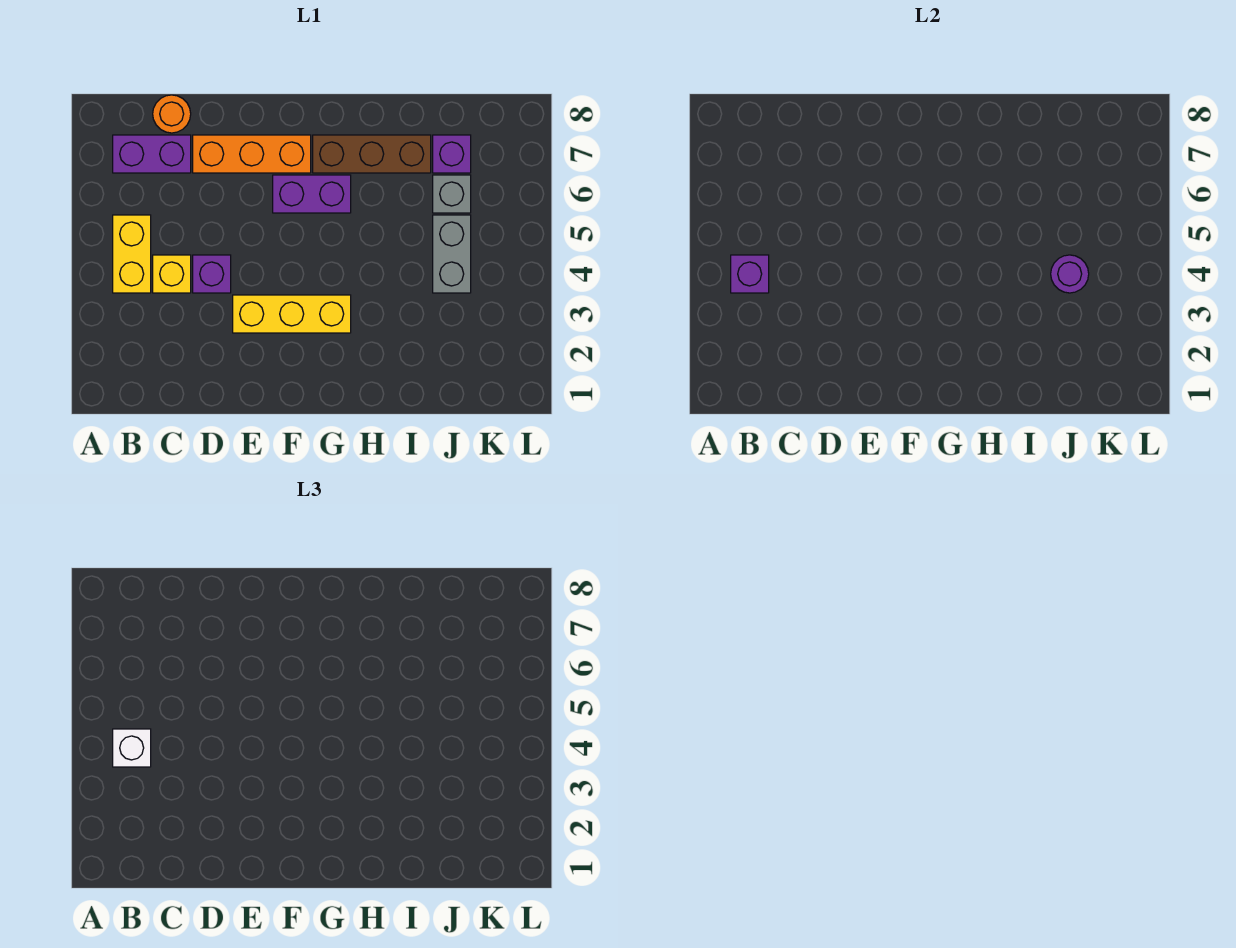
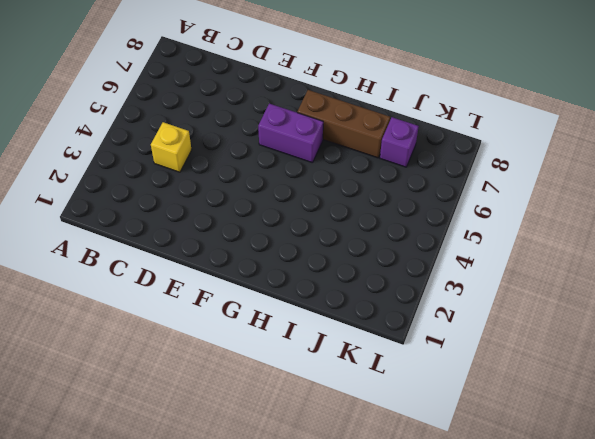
none -> yellow brick B4:B5 level 1
none -> purple brick B7:C7 level 1
none -> orange round brick C8 level 1

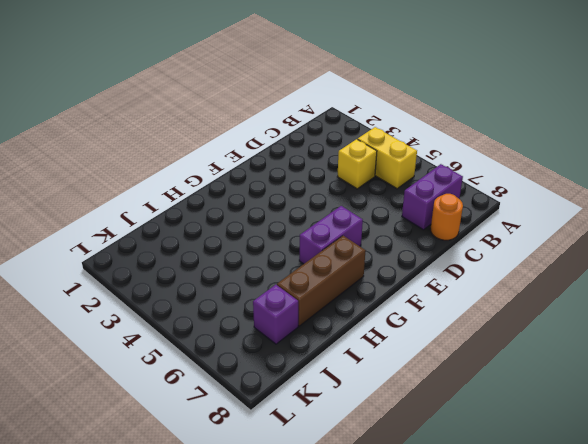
none -> purple brick D4 level 1
none -> orange brick D7:F7 level 1
none -> yellow brick E3:G3 level 1

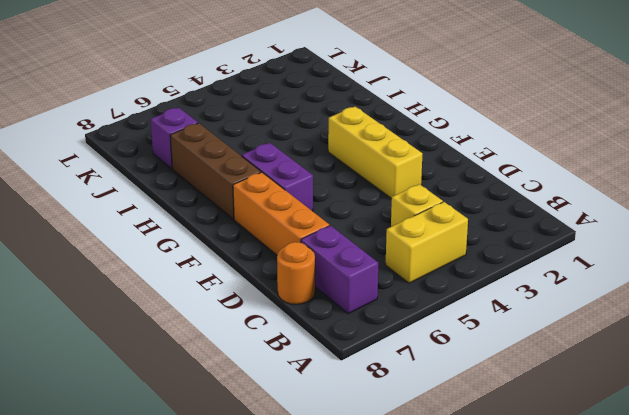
none -> purple brick D4 level 1
none -> grey brick J4:J5 level 1
none -> grey brick J6 level 1

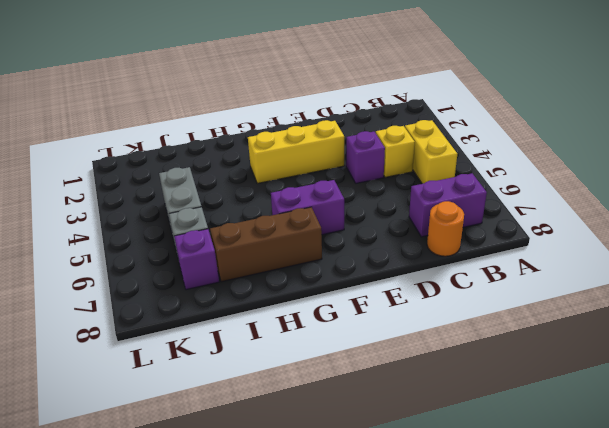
none -> orange brick D7:F7 level 1
none -> purple brick B4 level 2
none -> purple round brick J4 level 2

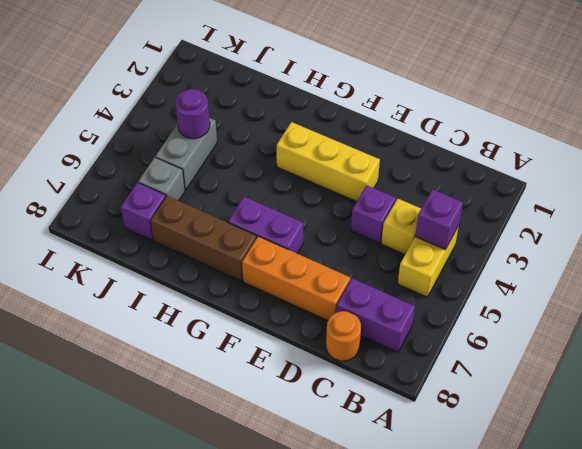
none -> white brick B4 level 3

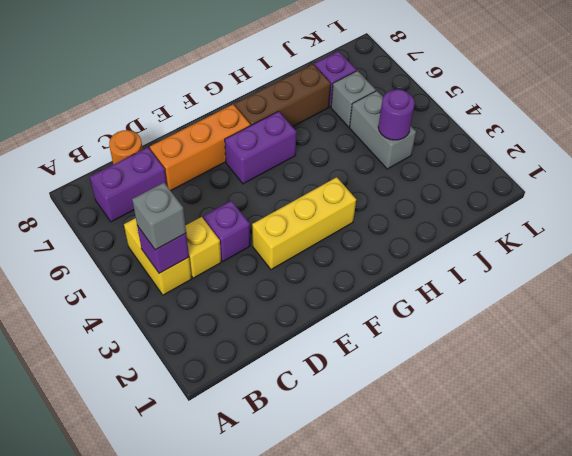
grey brick B4 level 3 -> white brick B4 level 3

